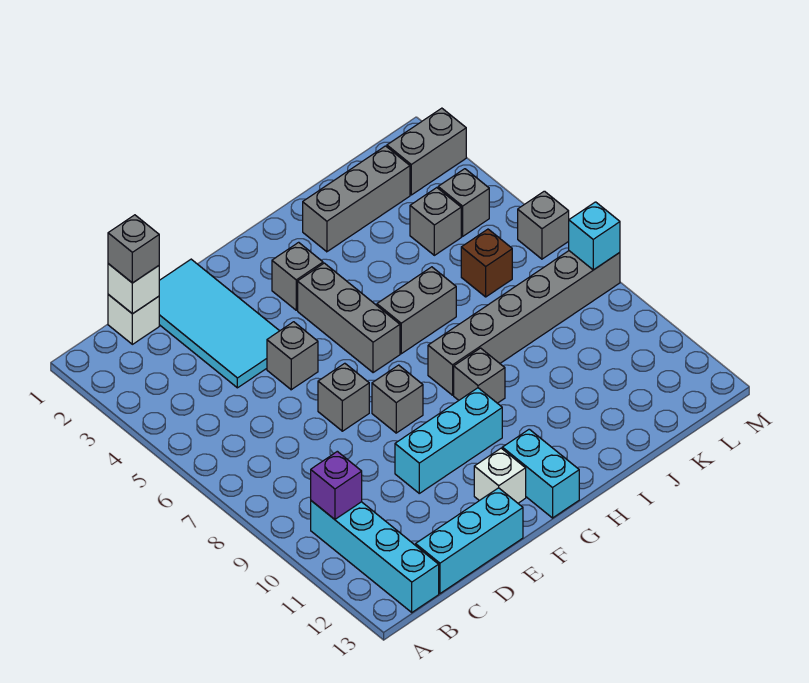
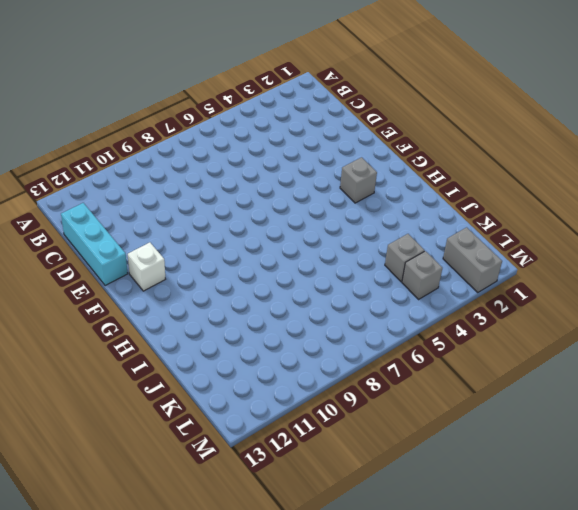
none -> cyan brick B10:B13 level 1
none -> white brick C1 level 1
none -> cyan tile D1:E4 level 1

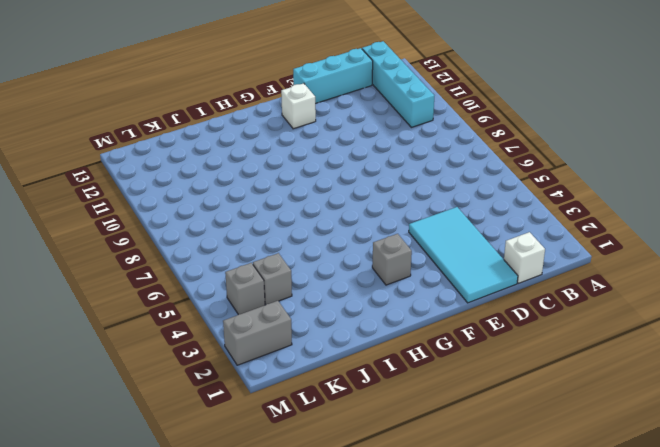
none -> grey brick E5 level 1
none -> grey brick E7 level 1
none -> cyan brick E10:G10 level 1

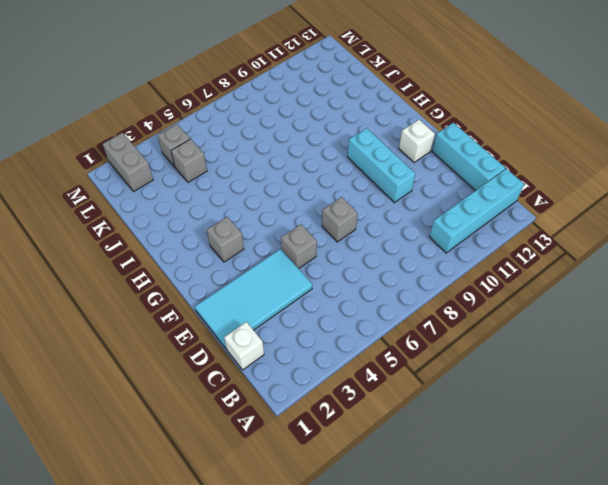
none -> grey brick F8 level 1
none -> grey brick G4:G6 level 1
none -> cyan brick G12:G13 level 1

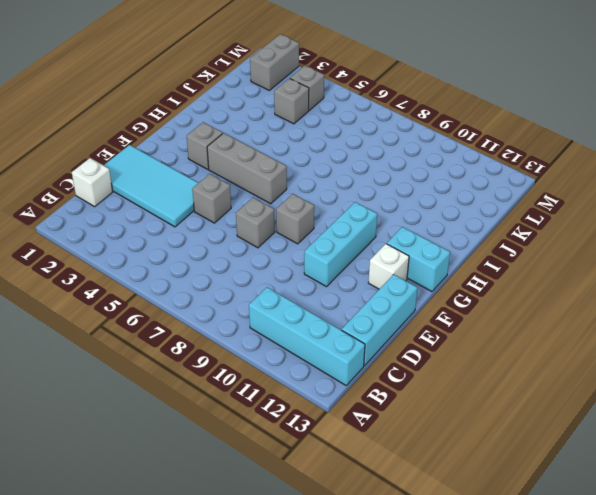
none -> grey brick H6:I6 level 1
none -> grey brick H8:M8 level 1
none -> grey brick H9 level 1

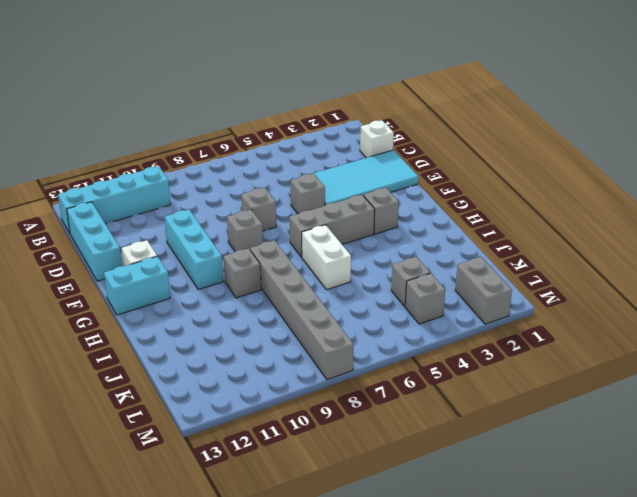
white brick H6:I6 level 1 -> grey brick H6:I6 level 1
none -> grey brick I2:K2 level 1
none -> brown brick K6 level 1
none -> grey brick M6 level 1

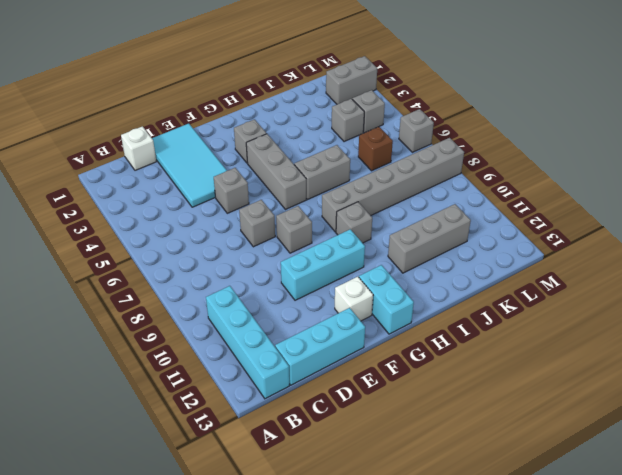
grey brick I11:K11 level 1 -> grey brick I2:K2 level 1
none -> purple brick B10 level 2
none -> white brick C1 level 2
none -> cyan brick M8 level 2

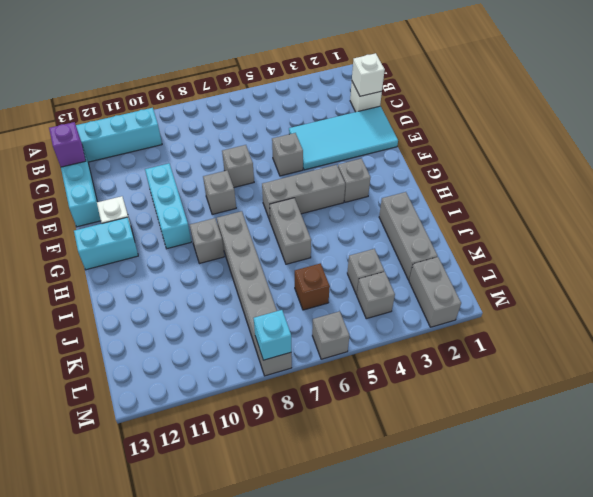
purple brick C13 level 2 -> purple brick B10 level 2
none -> grey brick C1 level 3

